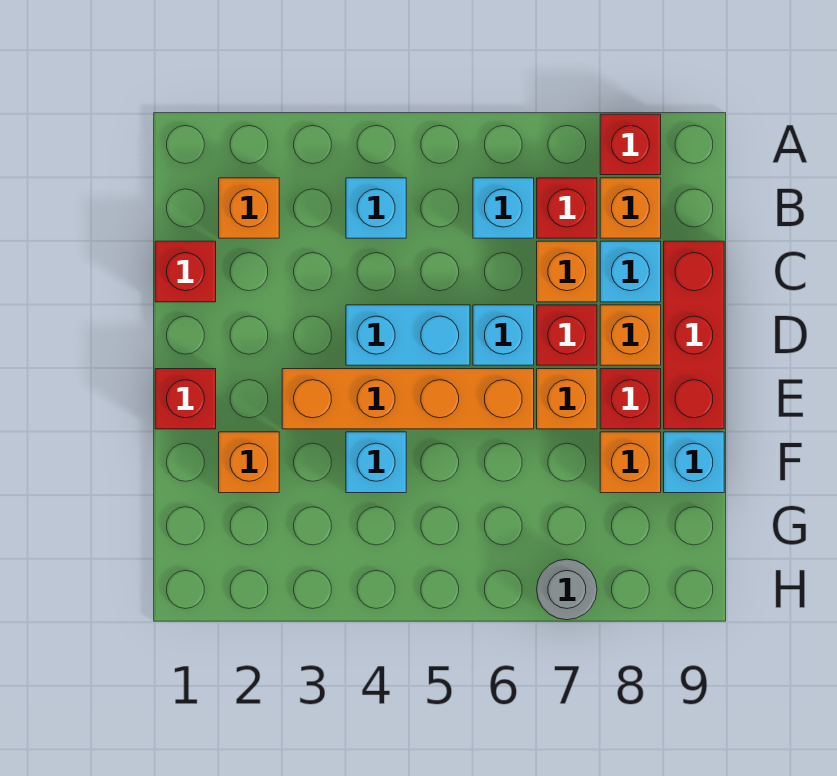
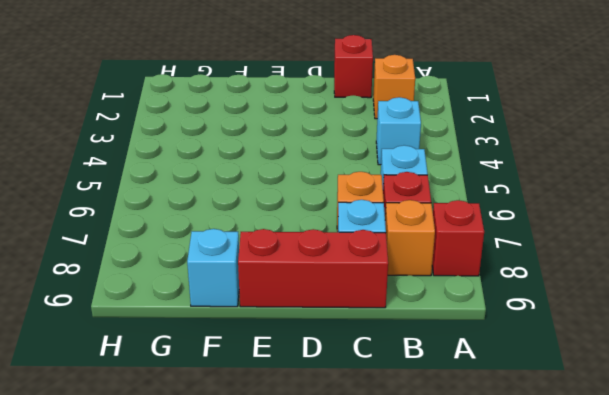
none -> cyan brick D4:D5 level 1
none -> cyan brick D6 level 1
none -> red brick D7 level 1

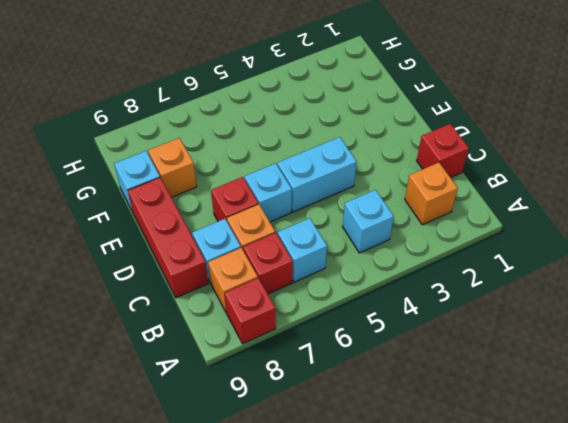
none -> orange brick D8 level 1
none -> red brick E1 level 1
none -> orange brick E3:E6 level 1

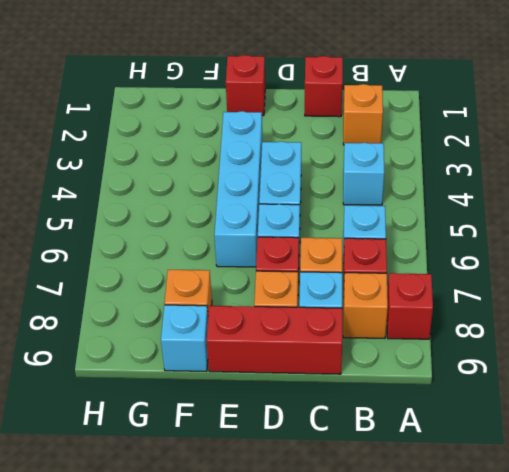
cyan brick E3:E6 level 1 -> orange brick E3:E6 level 1
none -> orange brick E7 level 1
none -> red brick E8 level 1
none -> orange brick F2 level 1

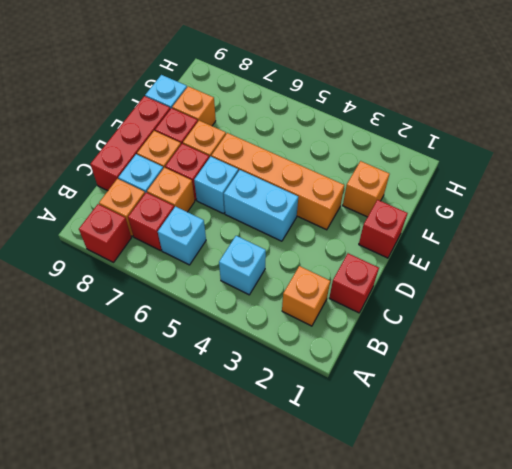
none -> cyan brick F4 level 1
none -> grey round brick H7 level 1

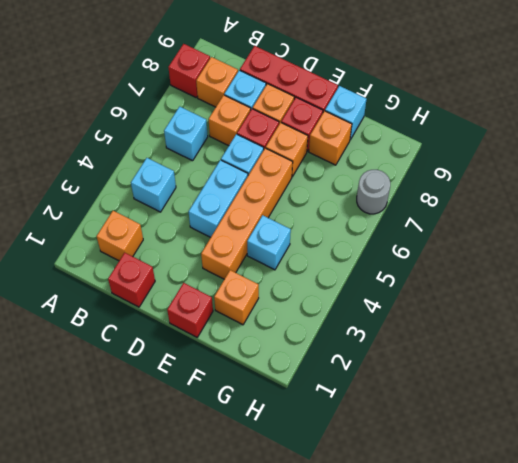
none -> red brick B7 level 1

